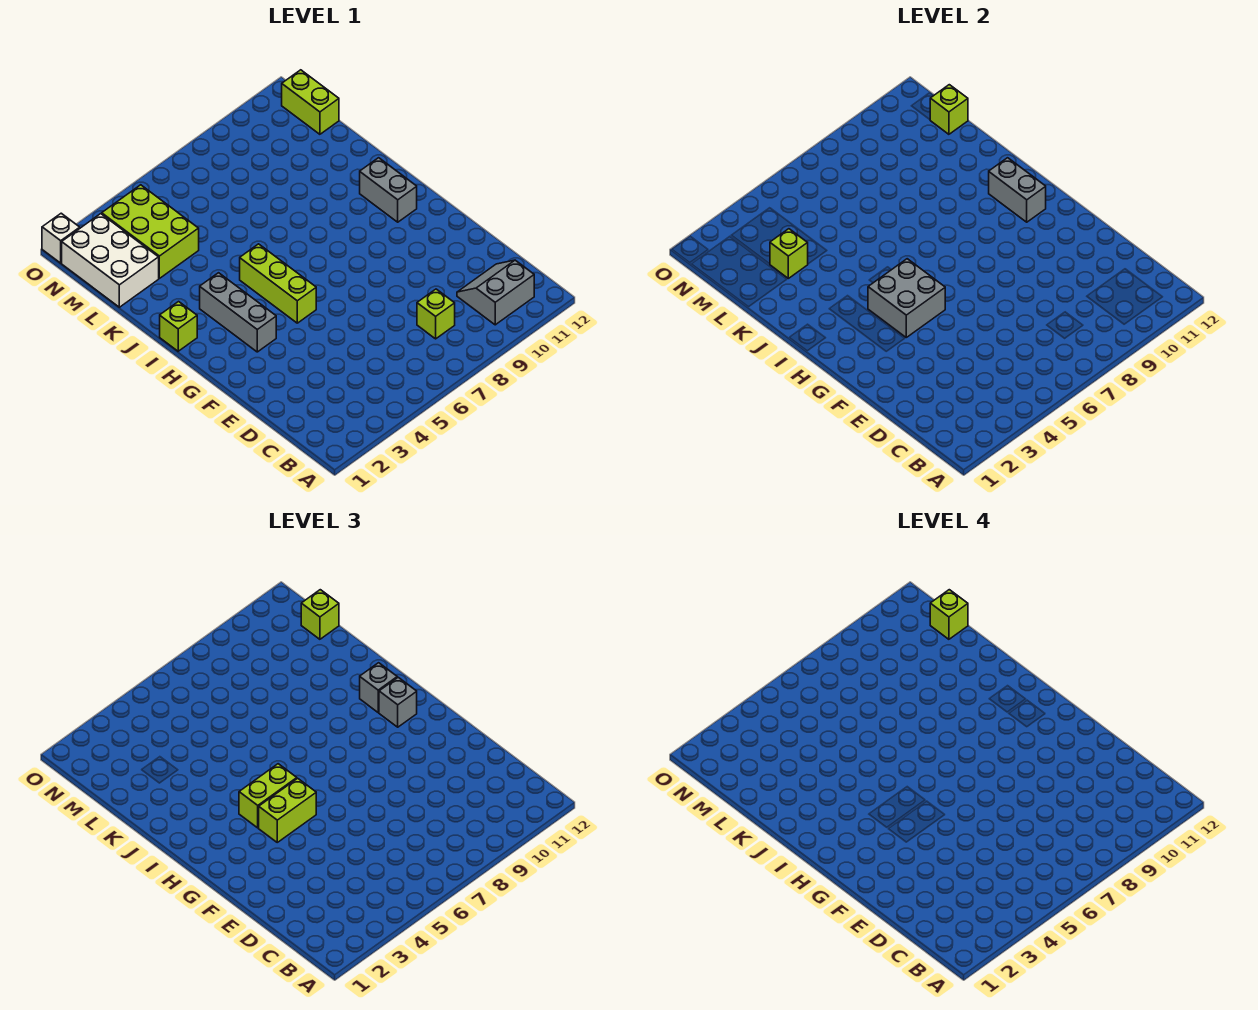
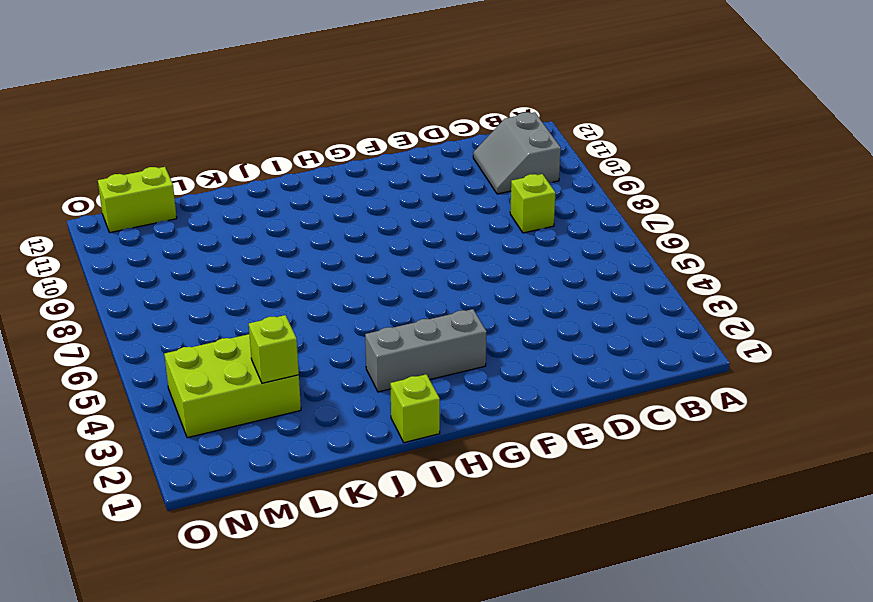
none -> lime brick G5:I5 level 1
none -> grey brick H11:I11 level 1
none -> white brick L1:N2 level 1

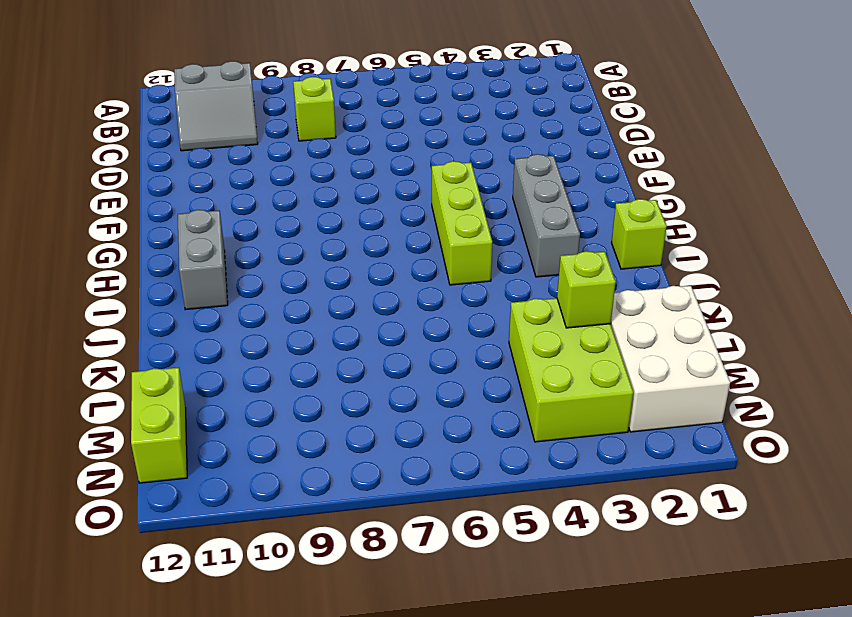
none -> white brick O1 level 1
none -> grey brick G4:H5 level 2
none -> grey brick H11:I11 level 2

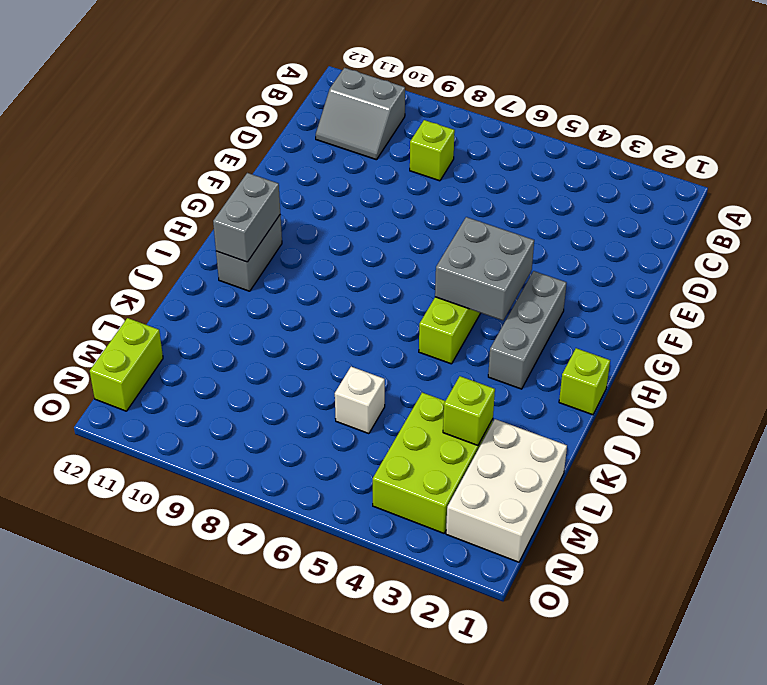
white brick L6 level 1 -> white brick O1 level 1
none -> lime brick M12 level 2
none -> lime brick G4:G5 level 3
none -> lime brick H4:H5 level 3

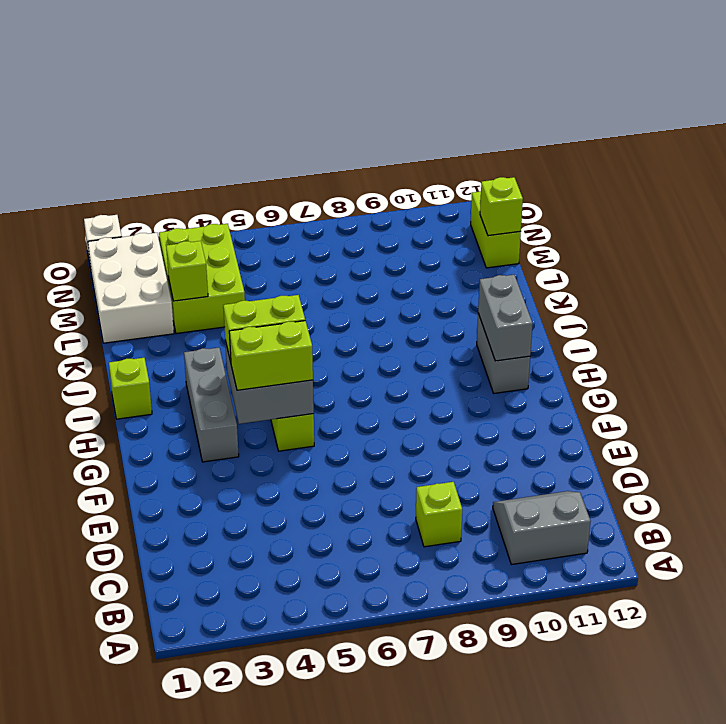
none -> grey brick H11 level 3
none -> grey brick I11 level 3
none -> lime brick M12 level 3

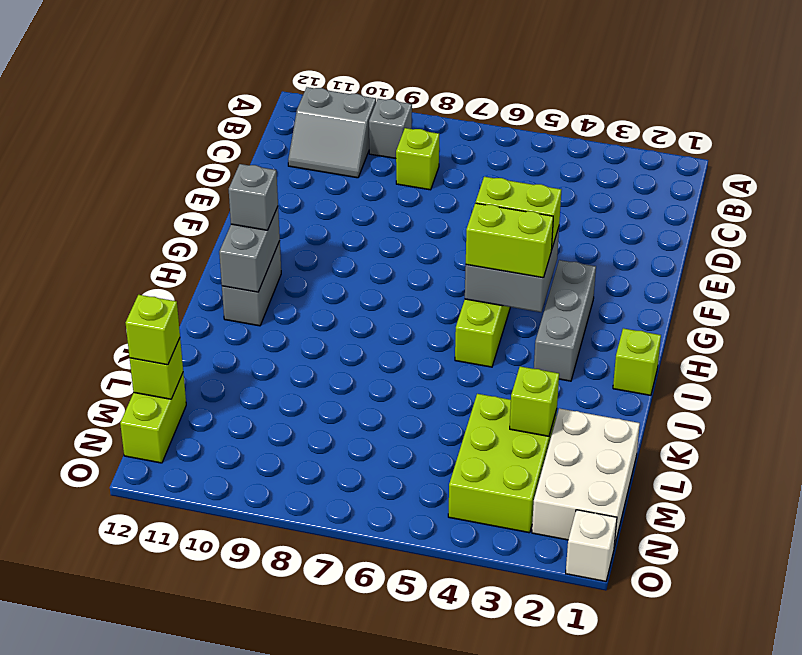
grey brick B9 level 1 -> grey brick I11 level 3
none -> lime brick M12 level 4

